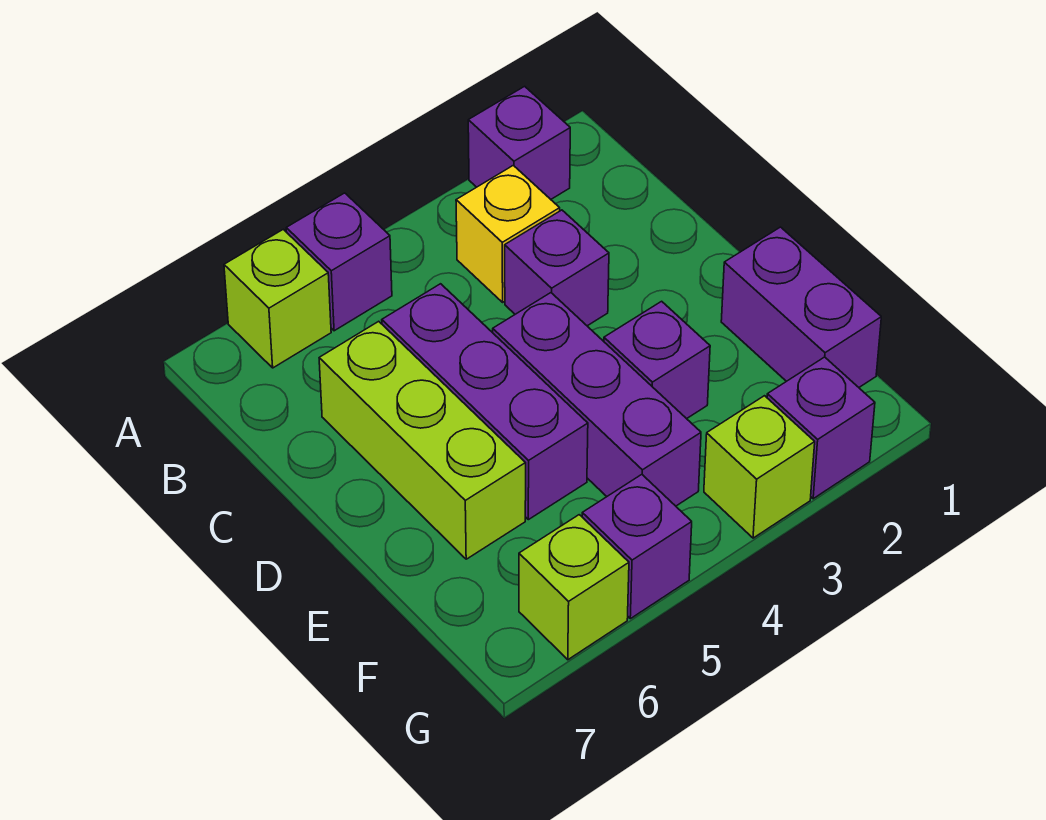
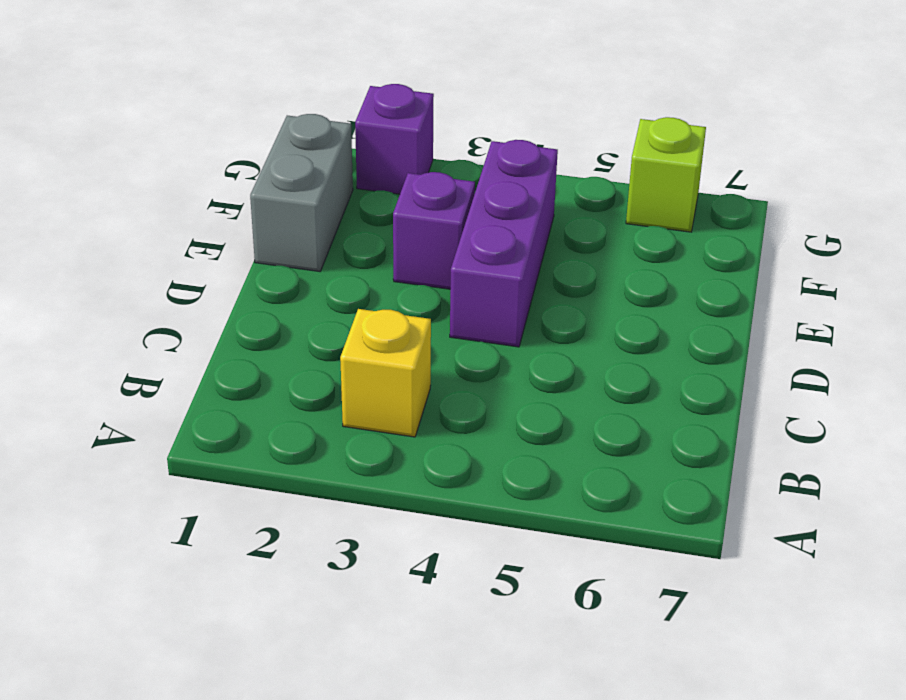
grey brick E1:F1 level 1 -> purple brick E1:F1 level 1
none -> purple brick A2 level 1
none -> purple brick A5 level 1
none -> lime brick A6 level 1

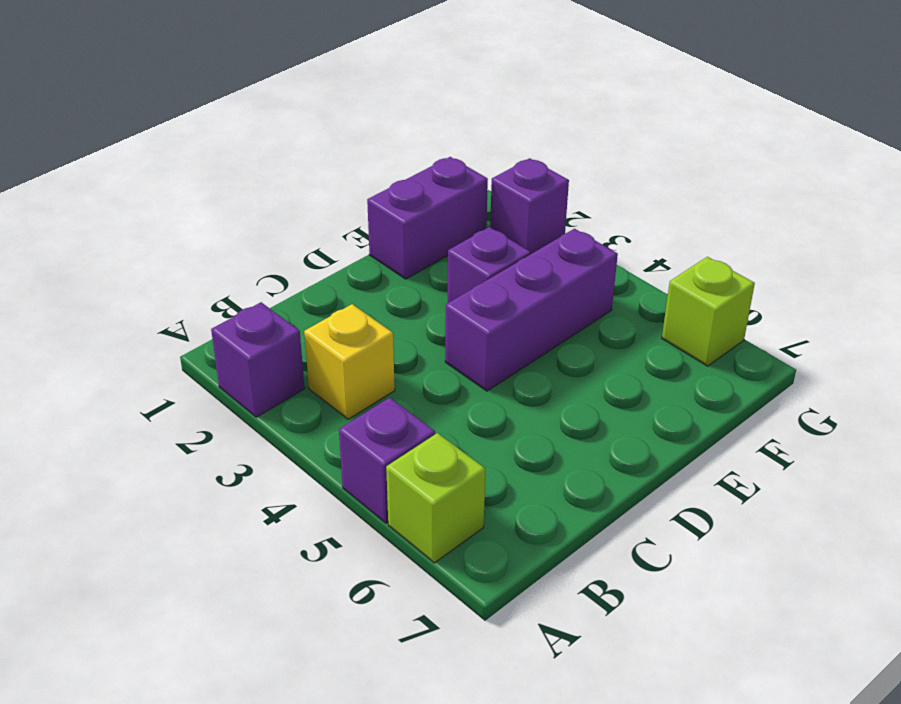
none -> purple brick C3 level 1
none -> purple brick C5:E5 level 1
none -> lime brick C6:E6 level 1

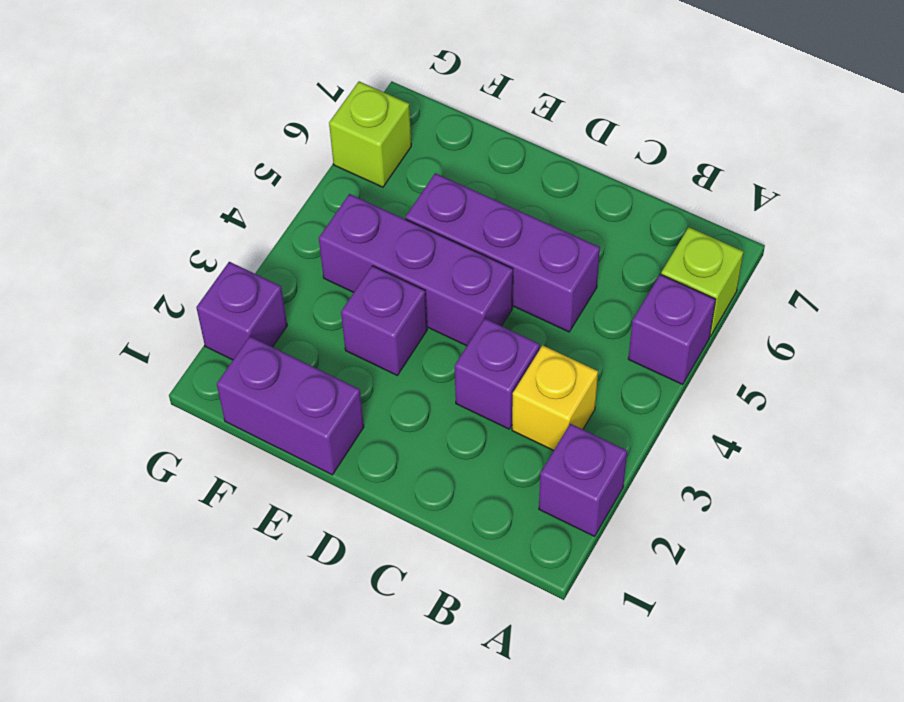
none -> lime brick C6:E6 level 1
none -> lime brick G3 level 1
none -> purple brick G5 level 1

